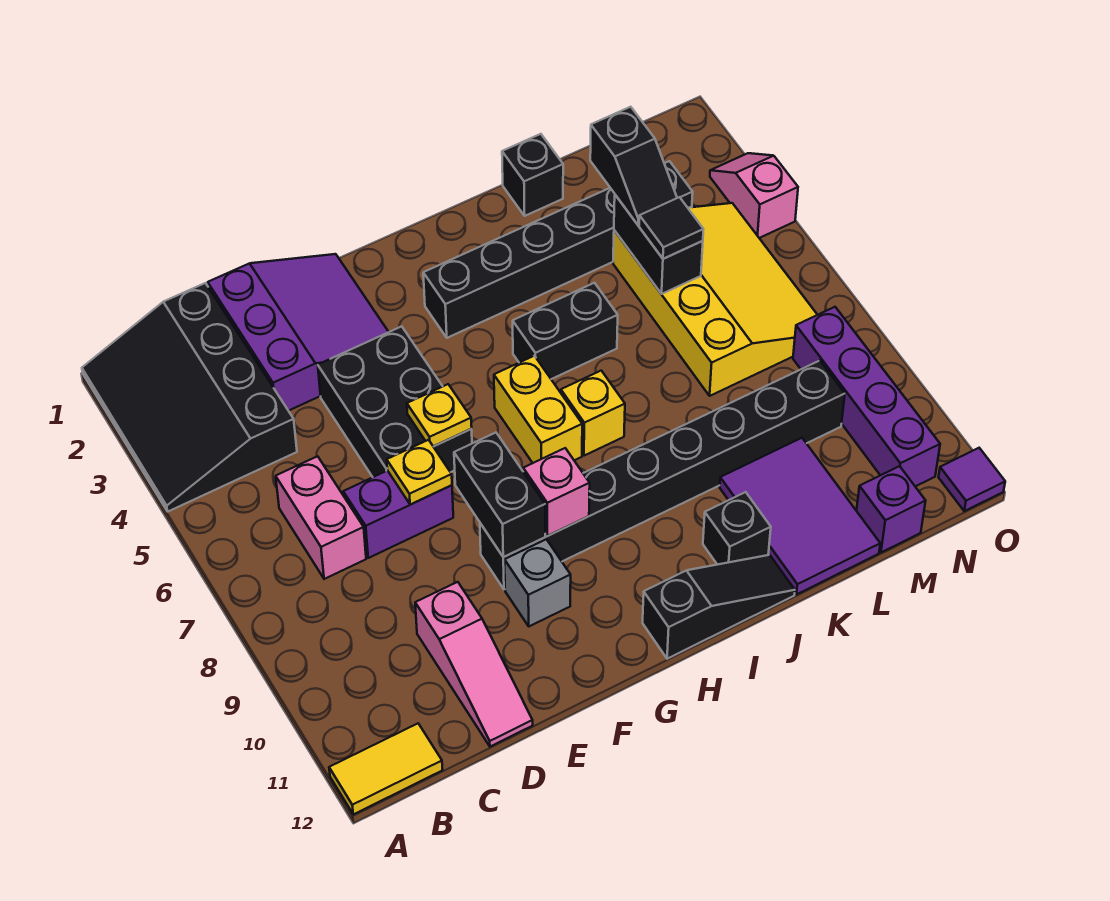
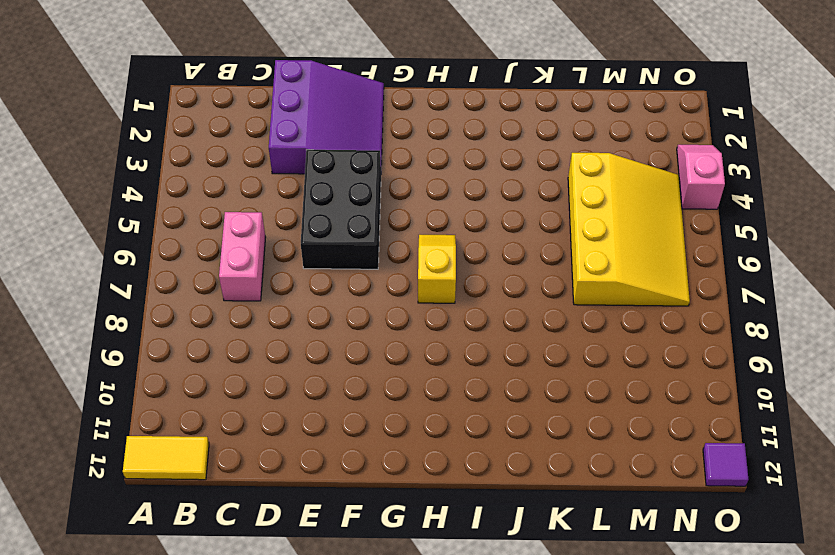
yellow slope H6:H7 level 1 top 7 -> yellow brick H6:H7 level 1
none -> black slope A1:C4 level 1 top C
none -> purple brick D7:E7 level 1
none -> pink slope D10:D12 level 1 top 10

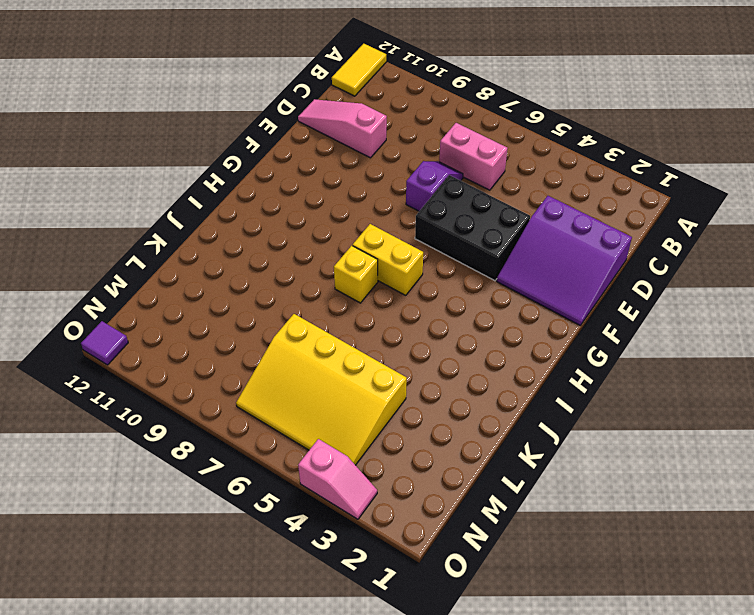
purple slope D7:E7 level 1 top E -> purple brick D7:E7 level 1
none -> black slope A1:C4 level 1 top C
none -> black brick F9:M9 level 1
none -> grey brick F10 level 1

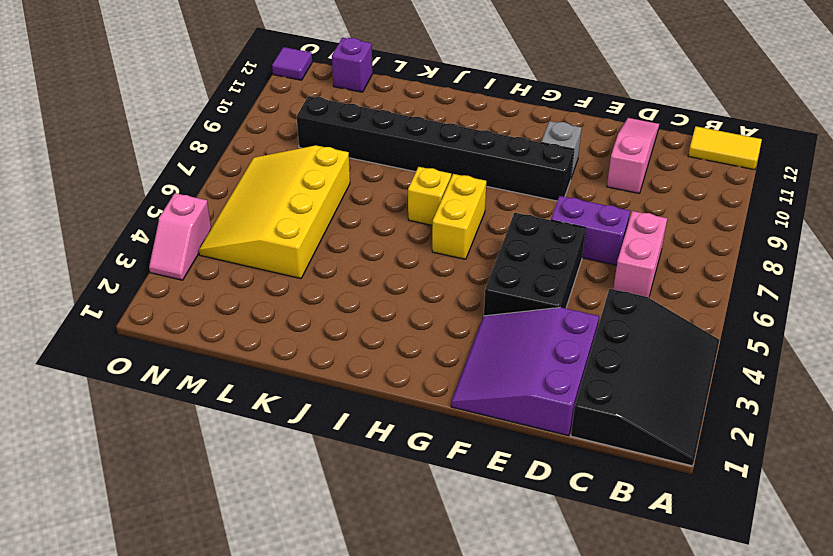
none -> black brick H3:M3 level 1
none -> black slope H12:J12 level 1 top H
none -> black brick I5:J5 level 1

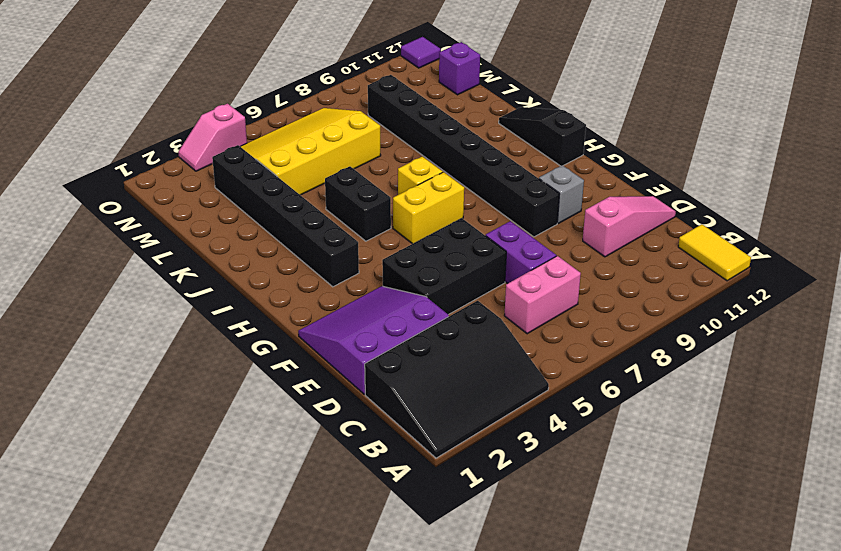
none -> black brick J11 level 1
none -> black brick K1 level 1
none -> purple tile K10:L12 level 1

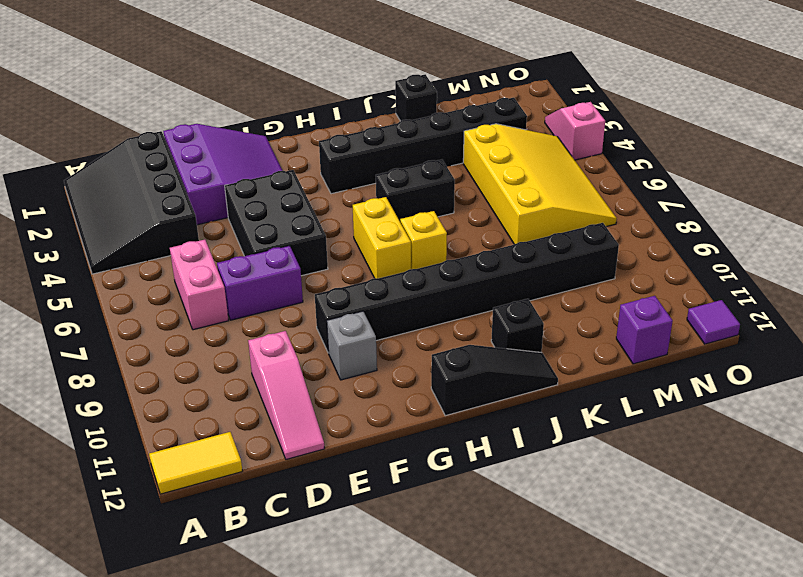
none -> purple tile K10:L12 level 1
none -> purple brick N8:N11 level 1
none -> yellow plate E7 level 2

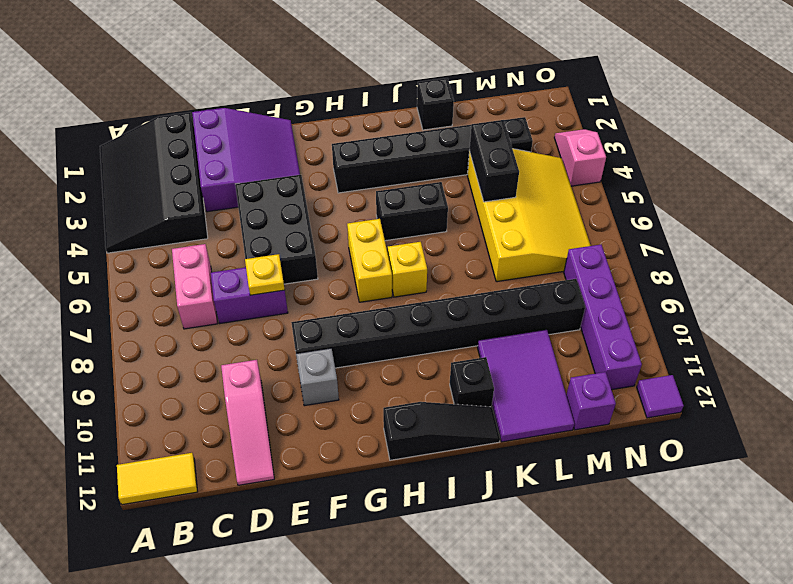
none -> yellow plate F6 level 2
none -> black brick F8:F9 level 2
none -> pink brick G9 level 2

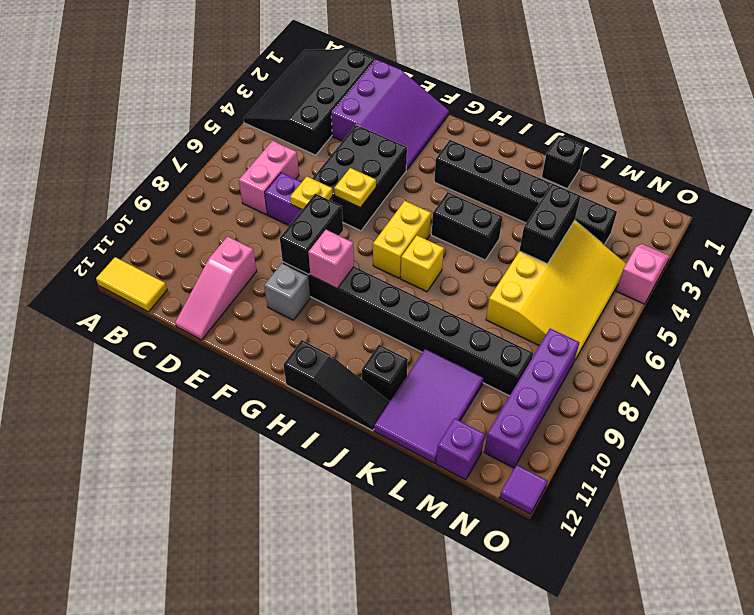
none -> black slope L3:L4 level 3 top 3
none -> black tile L5 level 3

